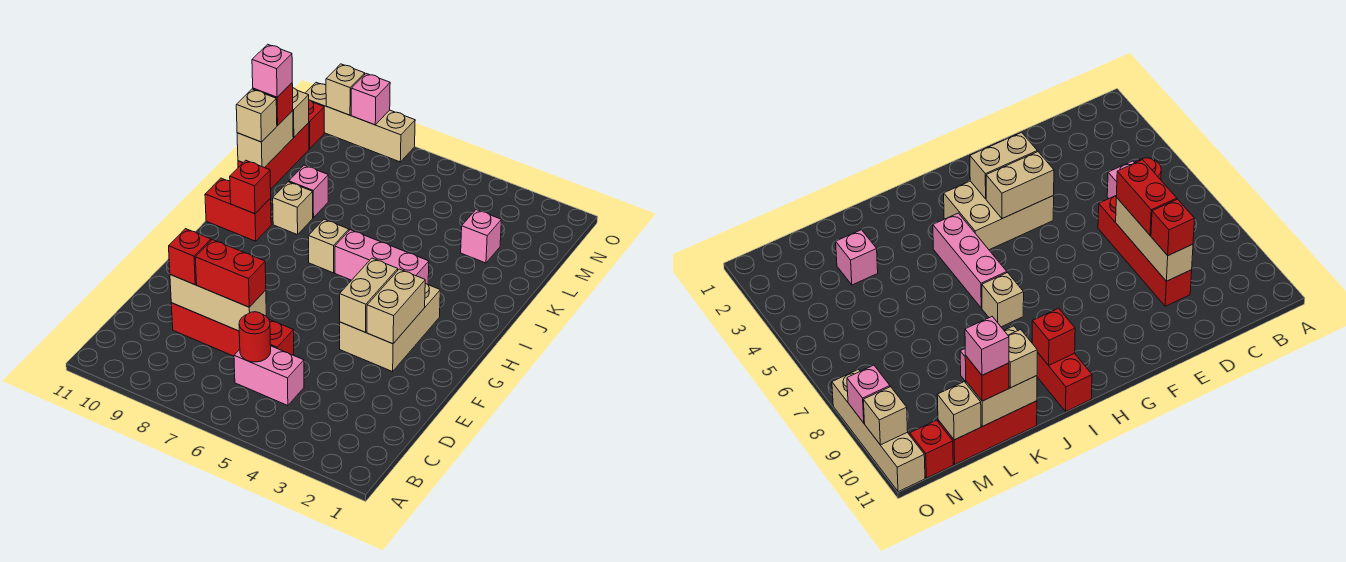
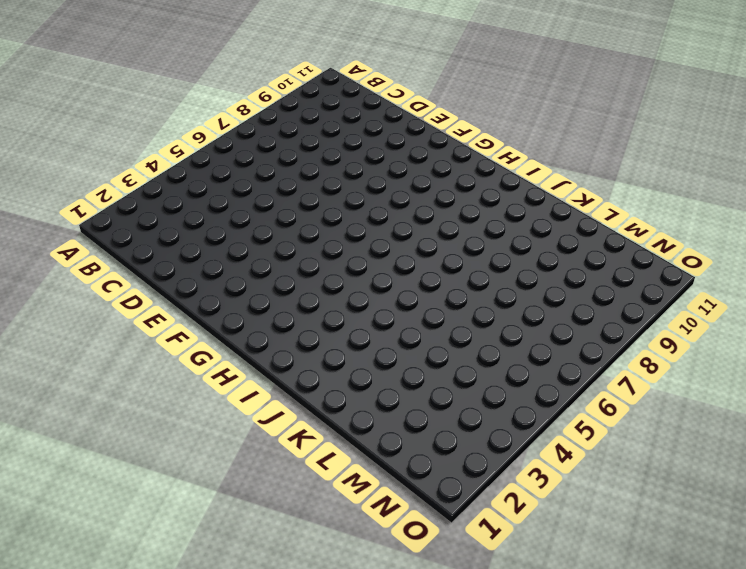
none -> pink brick C5:C6 level 1
none -> red brick D6:D9 level 1
none -> tan brick F3:H4 level 1

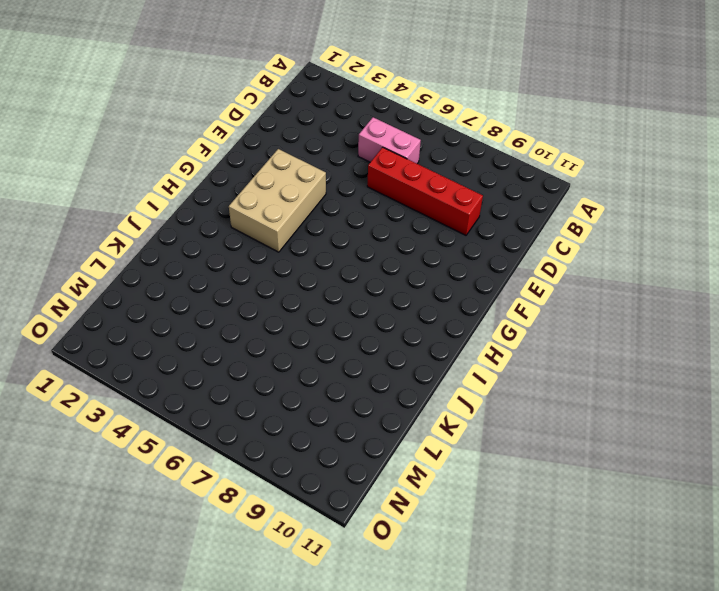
none -> pink brick I4:I6 level 1
none -> tan brick I7 level 1
none -> red brick I10:I11 level 1

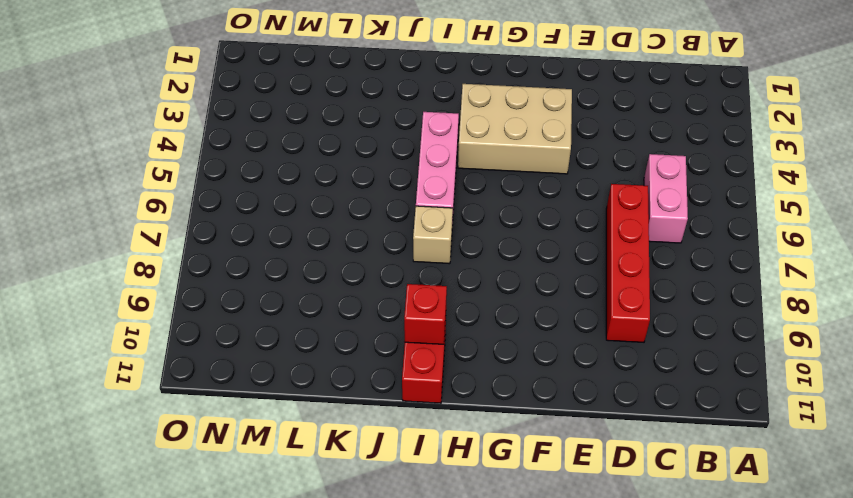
none -> tan brick J9 level 1
none -> pink brick K9 level 1
none -> red brick K11:M11 level 1

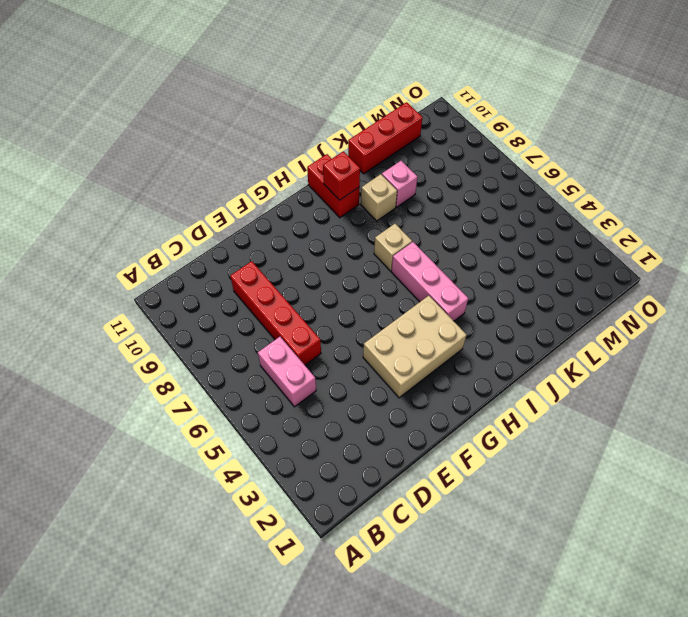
none -> pink brick L3 level 1
none -> red brick N11 level 1
none -> tan brick O8:O11 level 1

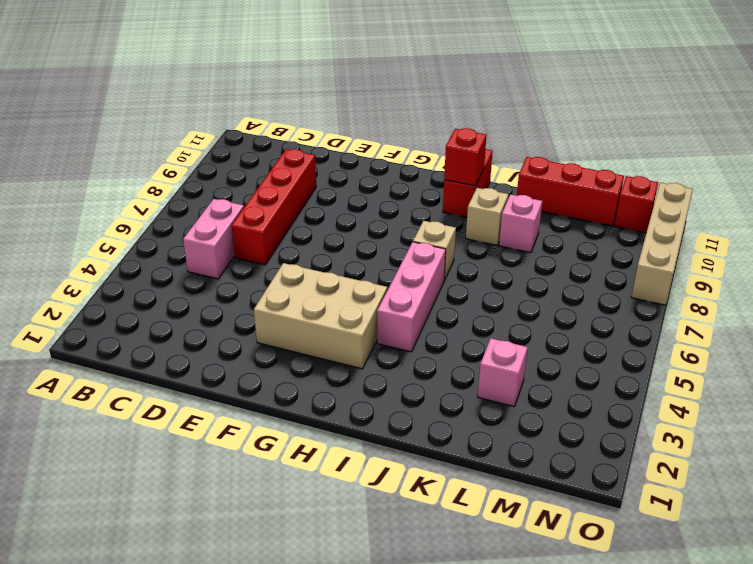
none -> red round brick C6 level 2
none -> tan brick D7:D9 level 2
none -> tan brick F3:G3 level 2

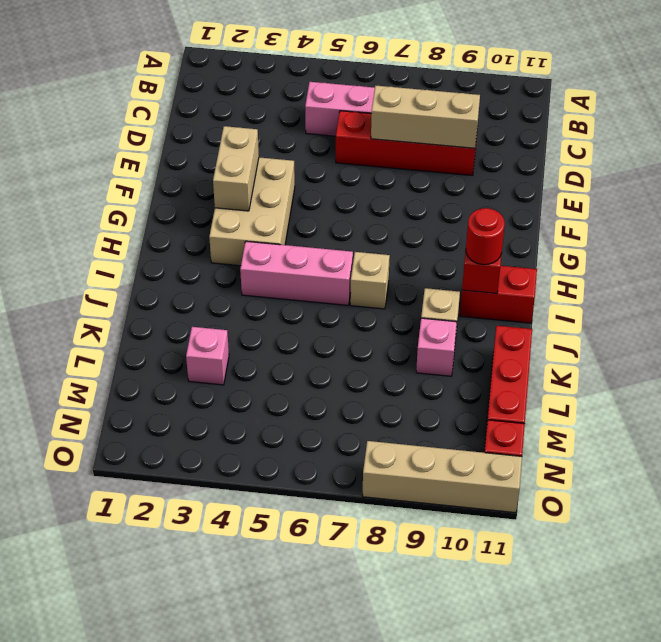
red round brick I10 level 3 -> red round brick C6 level 2
none -> tan brick F4:G4 level 2
none -> tan brick K11:L11 level 2
none -> tan brick M11 level 2

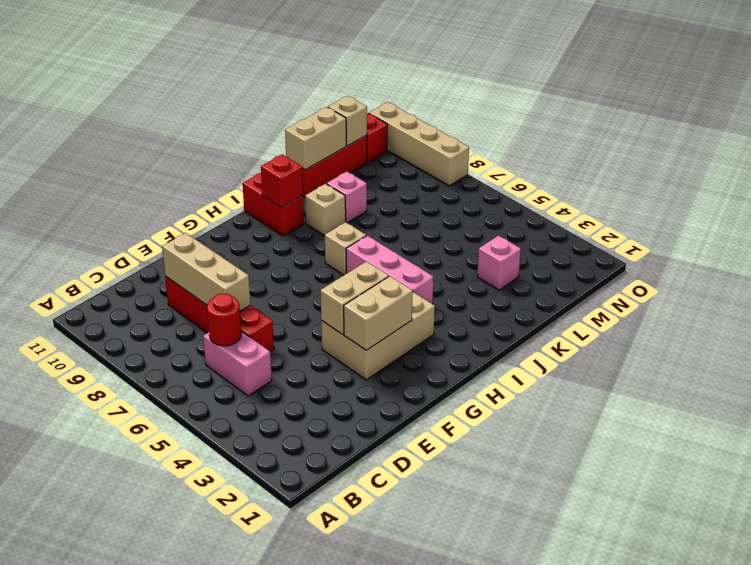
none -> pink brick O9 level 2
none -> tan brick O10 level 2
none -> red brick D7:D8 level 3

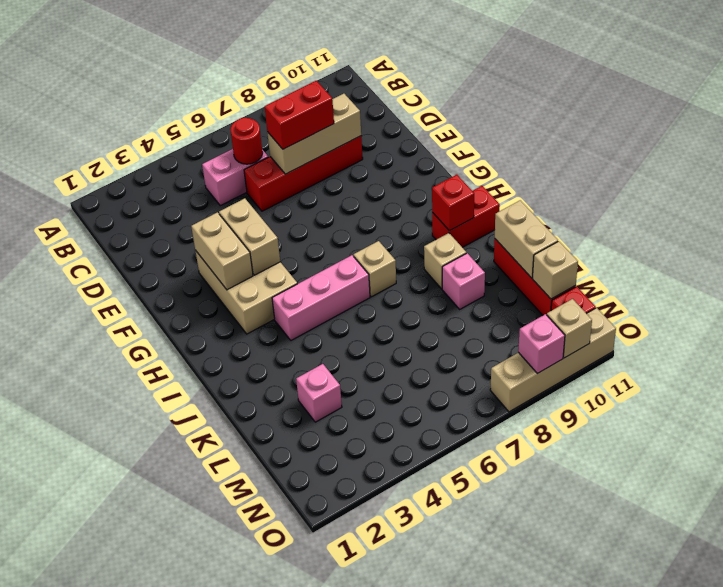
none -> red brick D9 level 3
none -> tan brick K11 level 3
none -> red brick L11 level 3

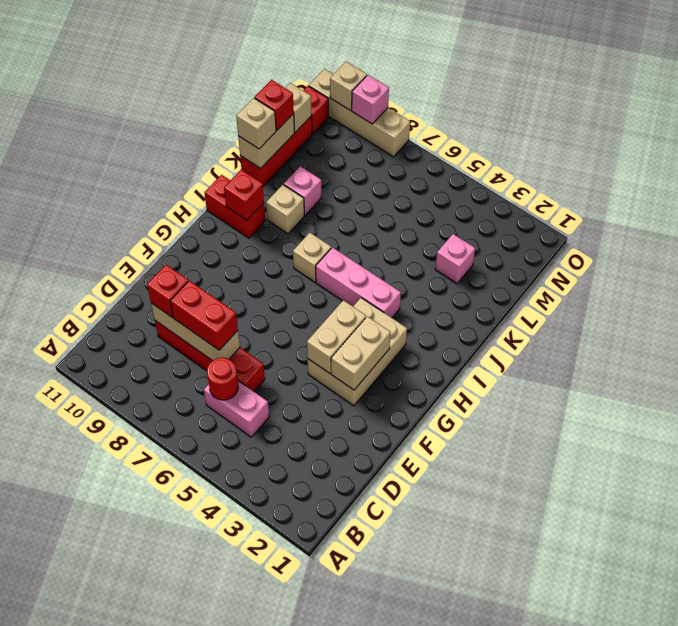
none -> pink brick L11 level 4

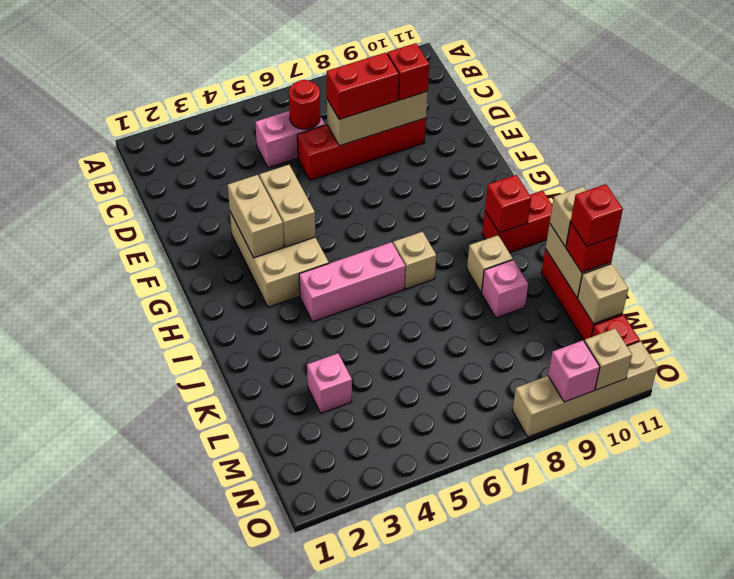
red brick L11 level 4 -> pink brick L11 level 4

